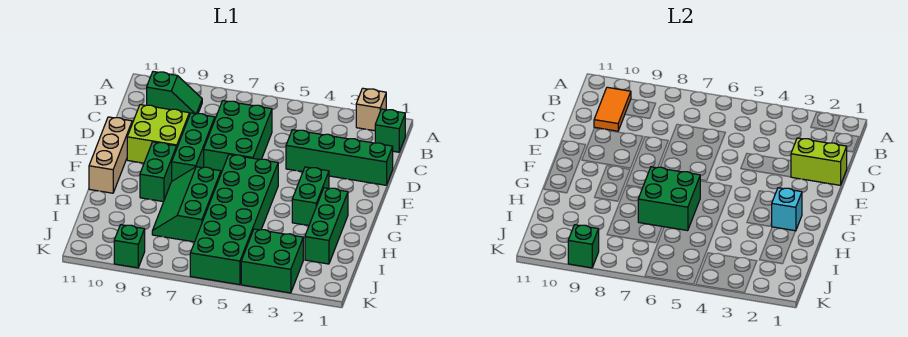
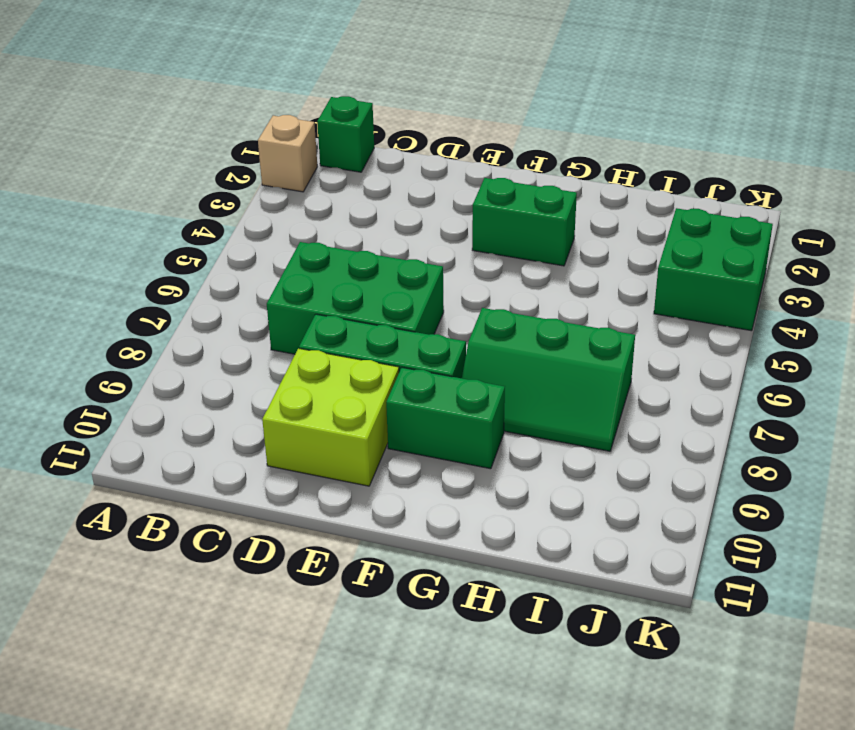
none -> green slope B9:B10 level 1 top 10
none -> green brick D1:D4 level 1
none -> tan brick E11:G11 level 1

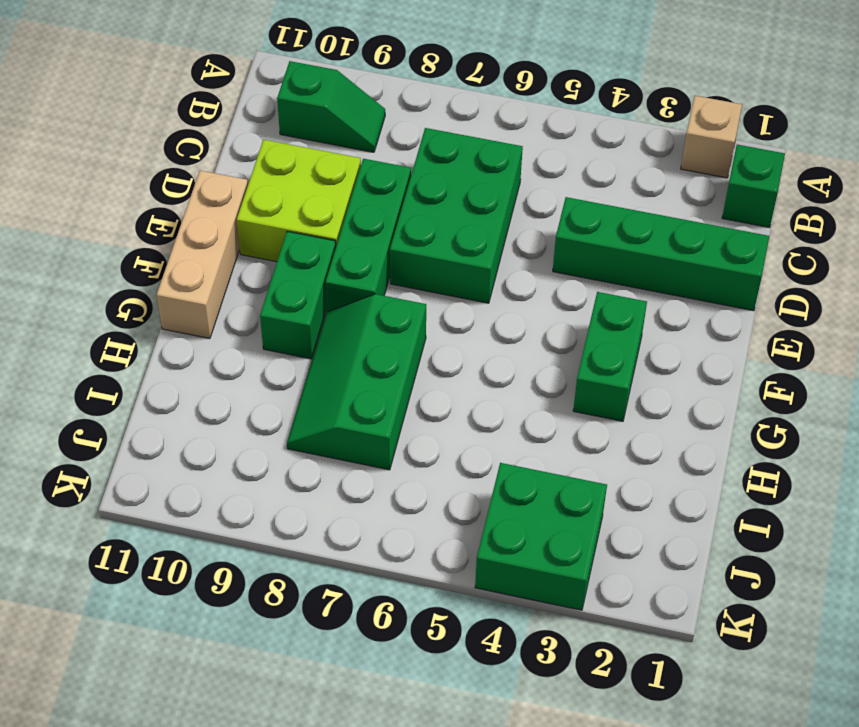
none -> green brick F5:K6 level 1
none -> green brick G2:I2 level 1
none -> green brick K9 level 1

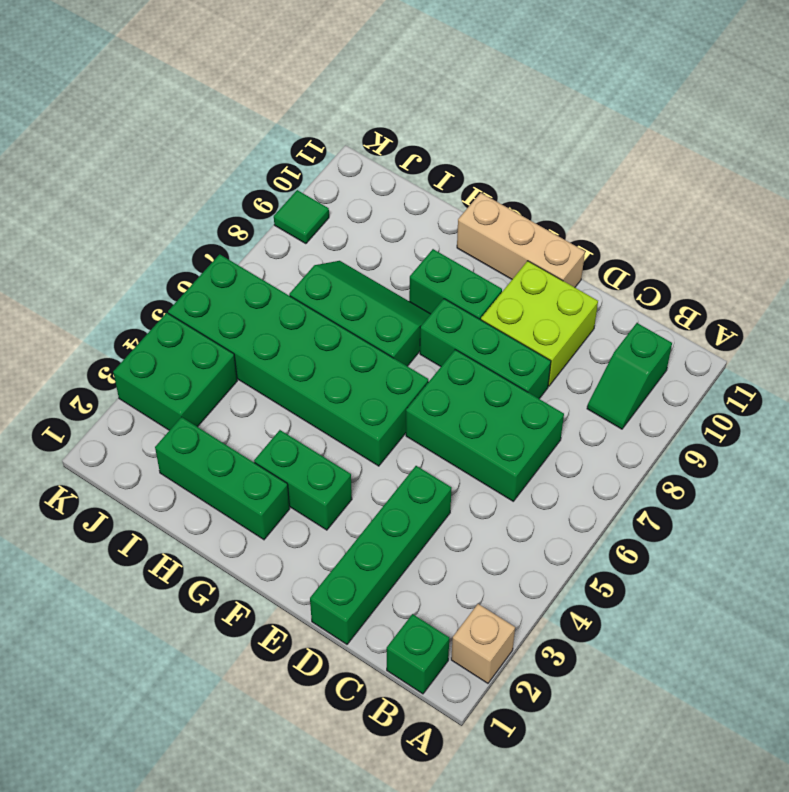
green tile K9 level 1 -> green brick K9 level 1
none -> orange tile B10:C10 level 2
none -> lime brick D1:D2 level 2
none -> cyan brick G2 level 2

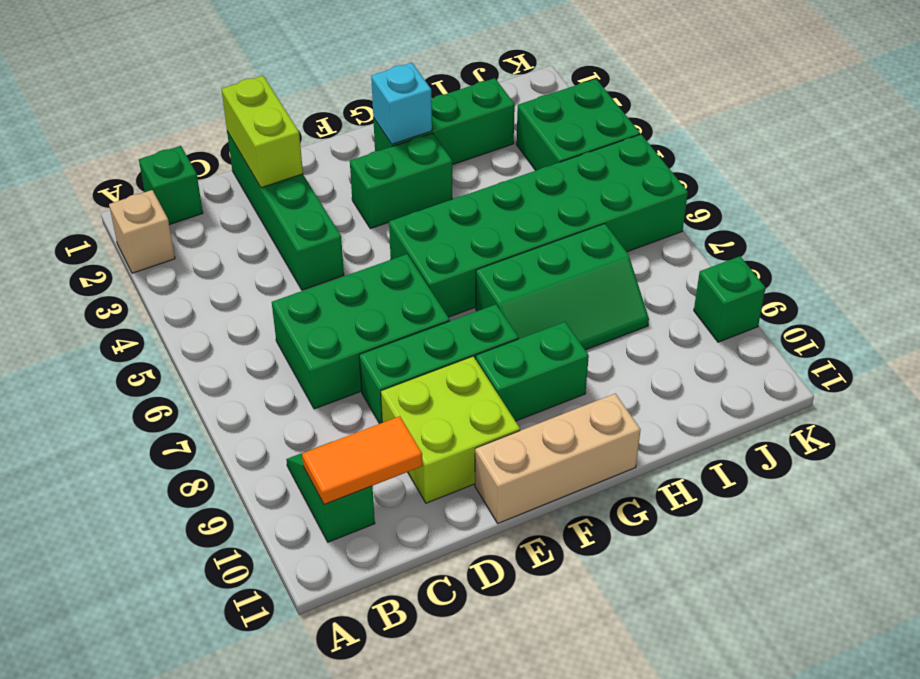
none -> green brick G6:H7 level 2
none -> green brick K9 level 2

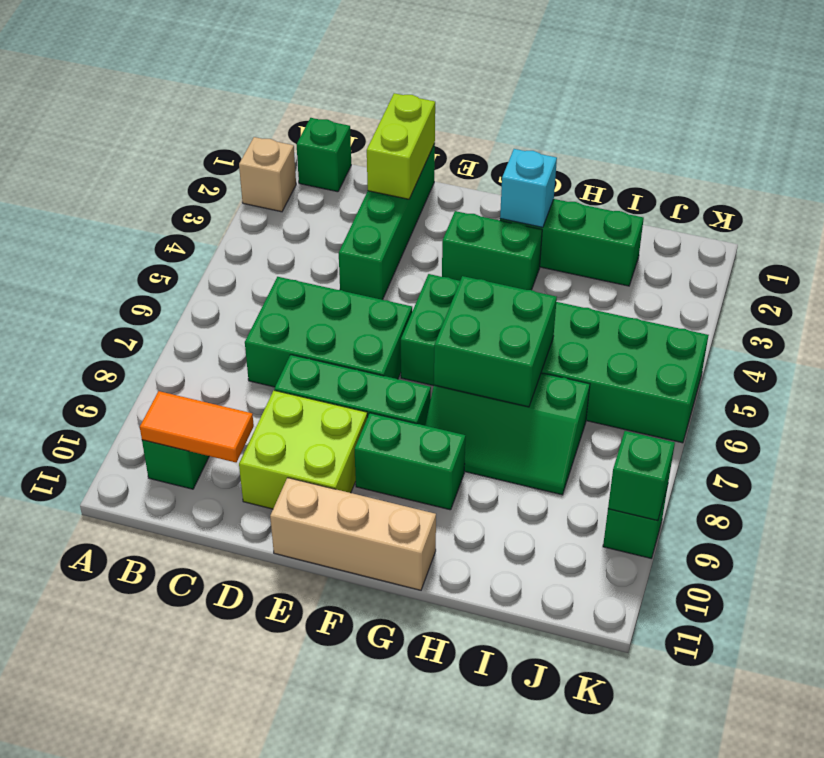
none -> green brick J3:K4 level 1

